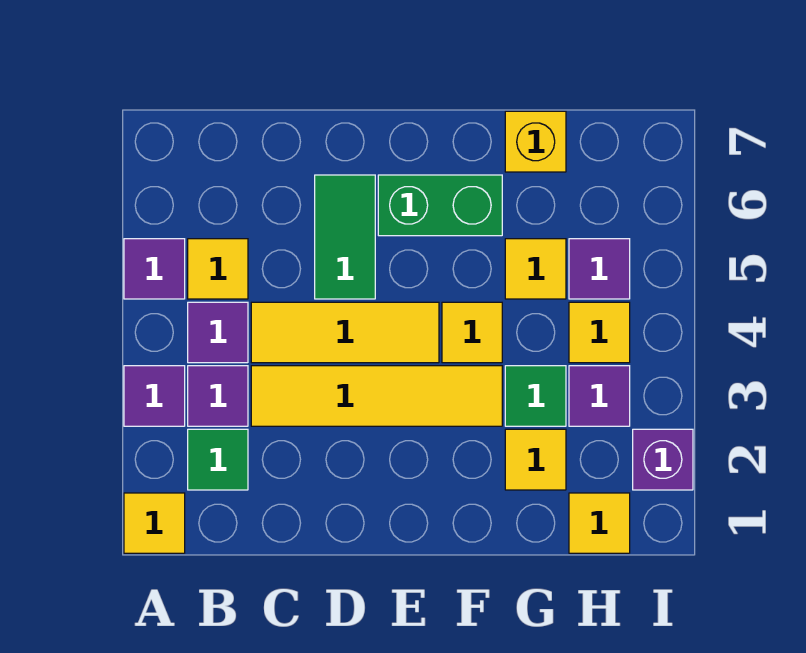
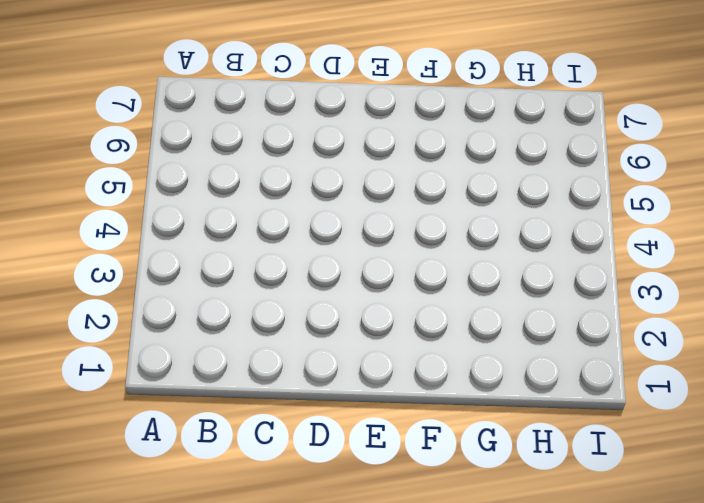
none -> yellow tile A1 level 1
none -> purple tile A3 level 1
none -> purple tile A5 level 1

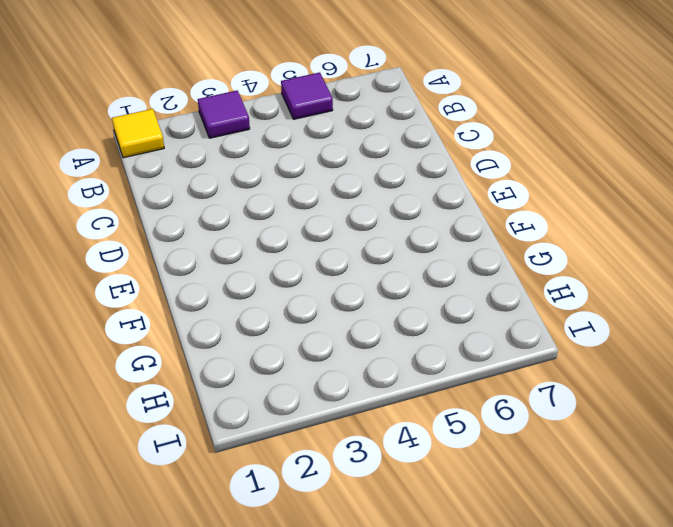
none -> green tile B2 level 1
none -> purple tile B3 level 1
none -> purple tile B4 level 1

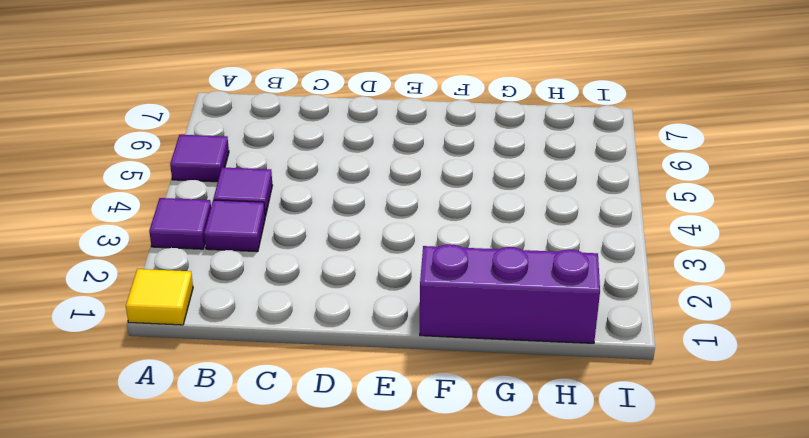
purple brick F1:H1 level 1 -> yellow tile H1 level 1
none -> green tile B2 level 1
none -> yellow tile B5 level 1
none -> yellow tile C3:F3 level 1

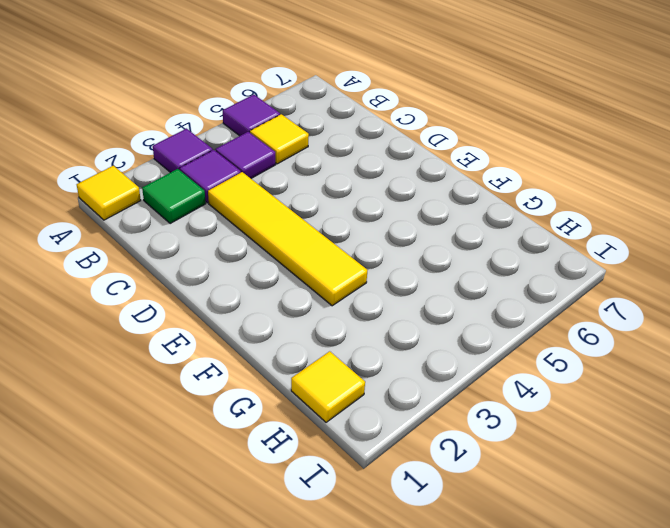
none -> yellow tile C4:E4 level 1
none -> green tile D5:D6 level 1
none -> green brick E6:F6 level 1

